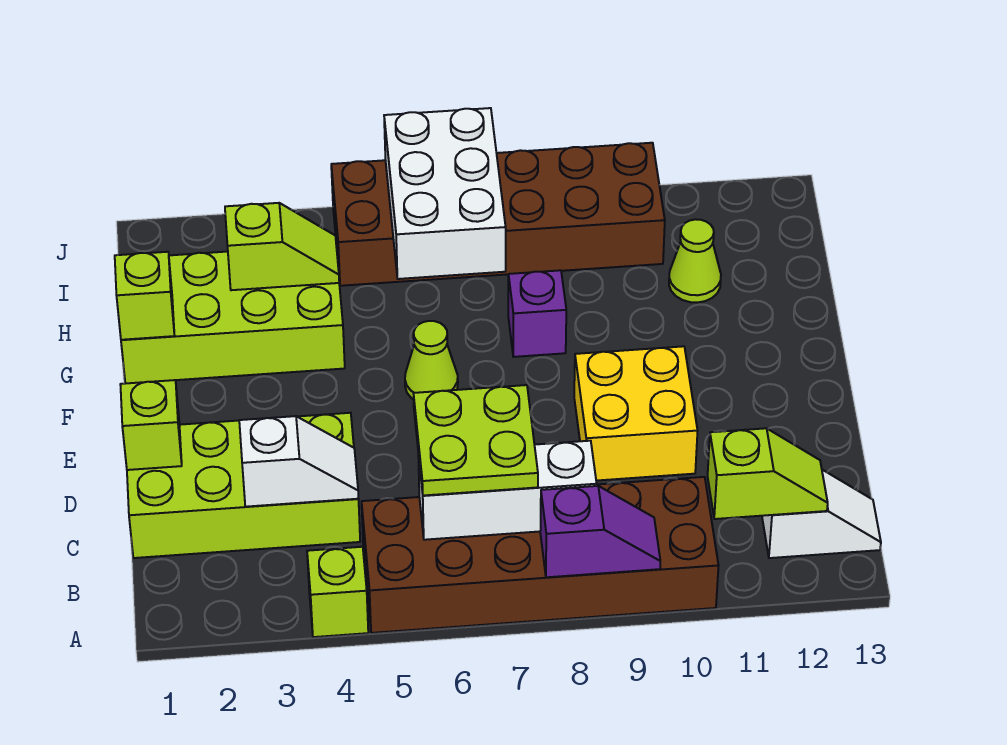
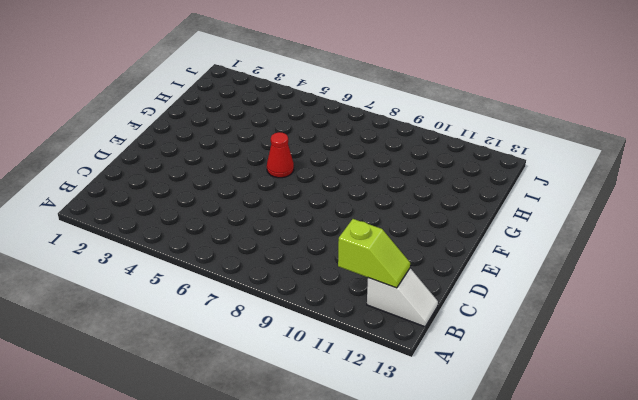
red cone F6 level 1 -> lime cone F6 level 1
none -> lime brick A4 level 1
none -> brown brick A5:B10 level 1
none -> lime brick C1:D4 level 1

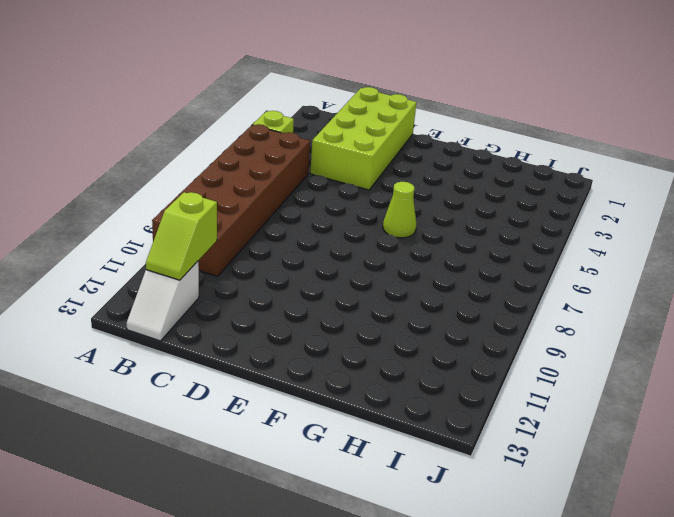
none -> yellow brick D9:E10 level 1
none -> lime brick G1:H4 level 1
none -> purple brick G8 level 1

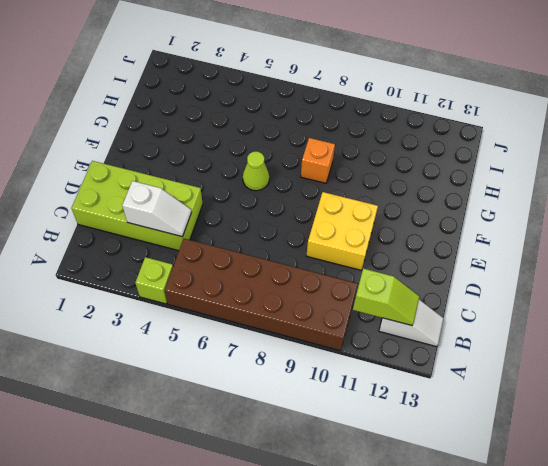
orange brick G8 level 1 -> purple brick G8 level 1
none -> lime brick G1:H4 level 1
none -> lime cone H11 level 1
none -> brown brick I5:J10 level 1

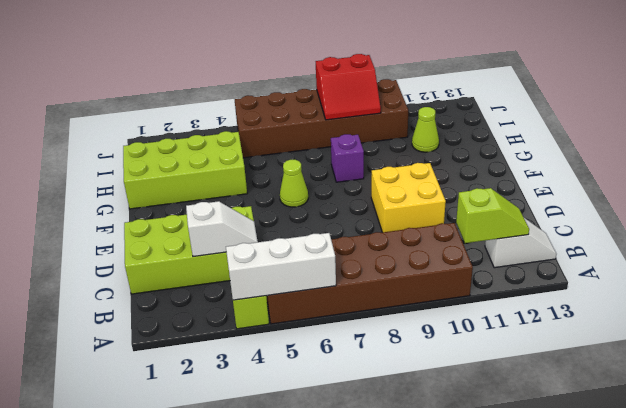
white brick A4:A6 level 2 -> white brick B6:B8 level 2
red slope I8:J9 level 2 top J -> none
none -> purple slope A8:A9 level 2 top 8
none -> lime brick D1 level 2
none -> lime brick G1 level 2

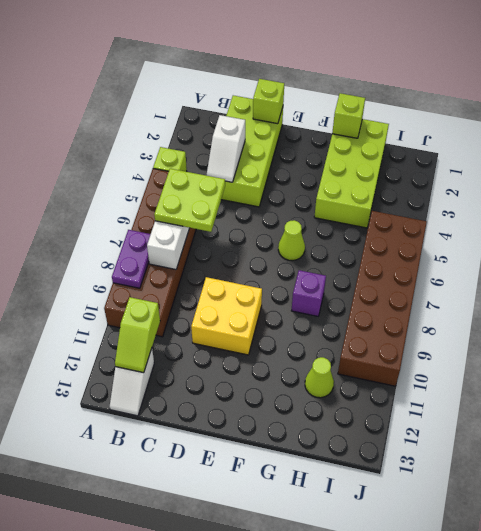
purple plate A8:A9 level 2 -> purple slope A8:A9 level 2 top 8
none -> lime slope H3:H4 level 2 top 3
none -> white brick H6:J7 level 2

